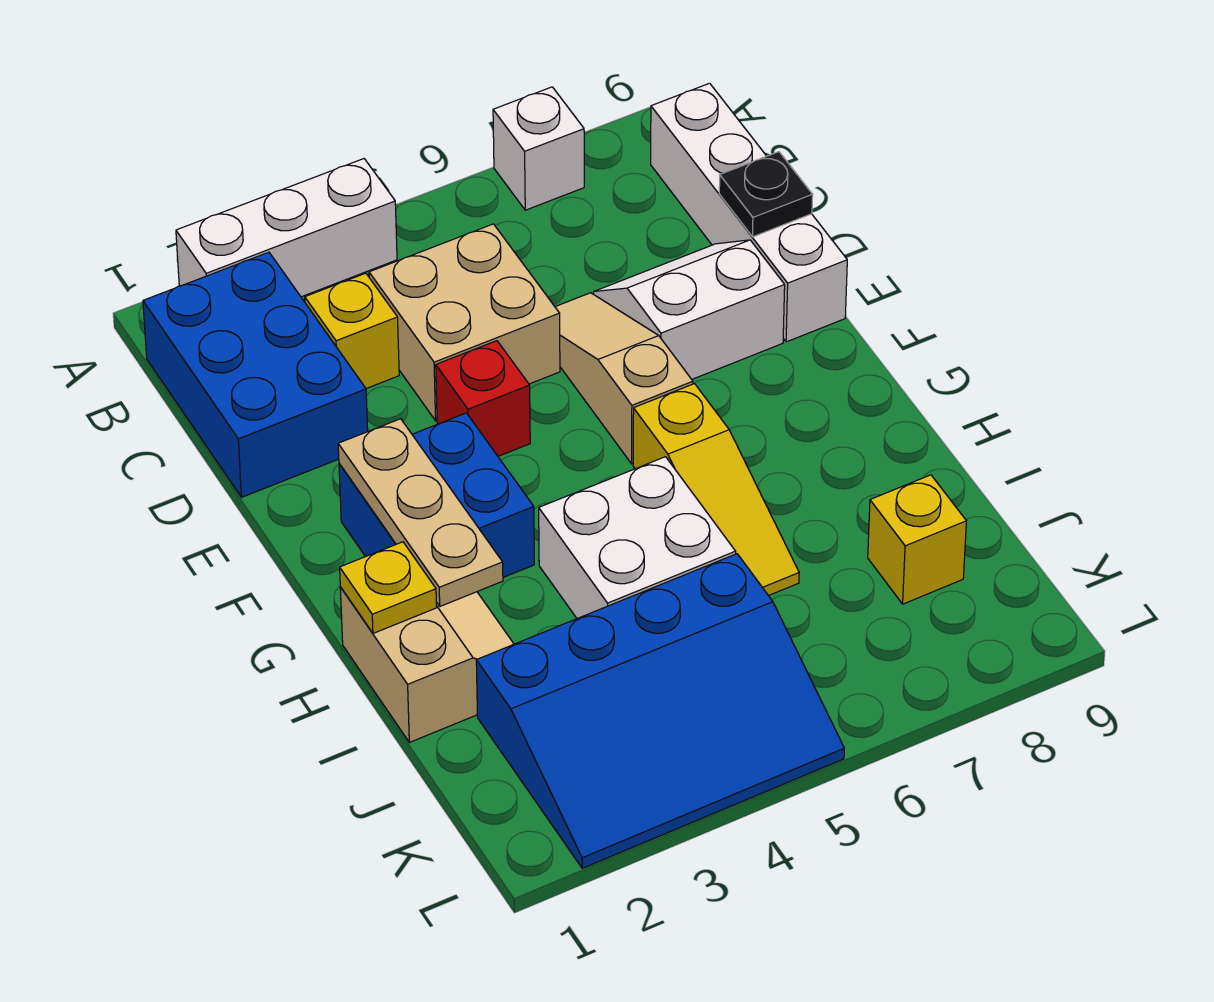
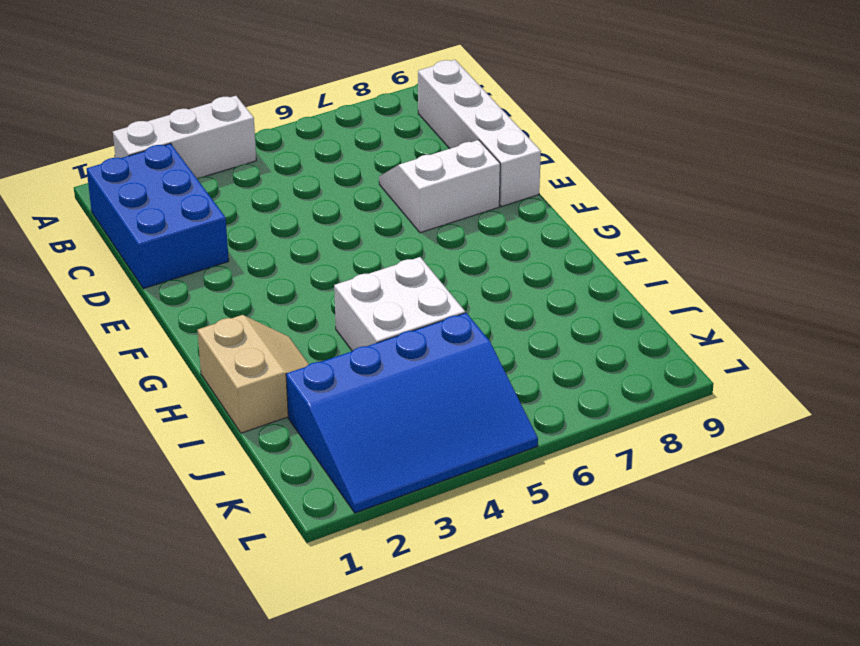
none -> white brick A7 level 1
none -> yellow brick C3 level 1
none -> tan brick C4:D5 level 1

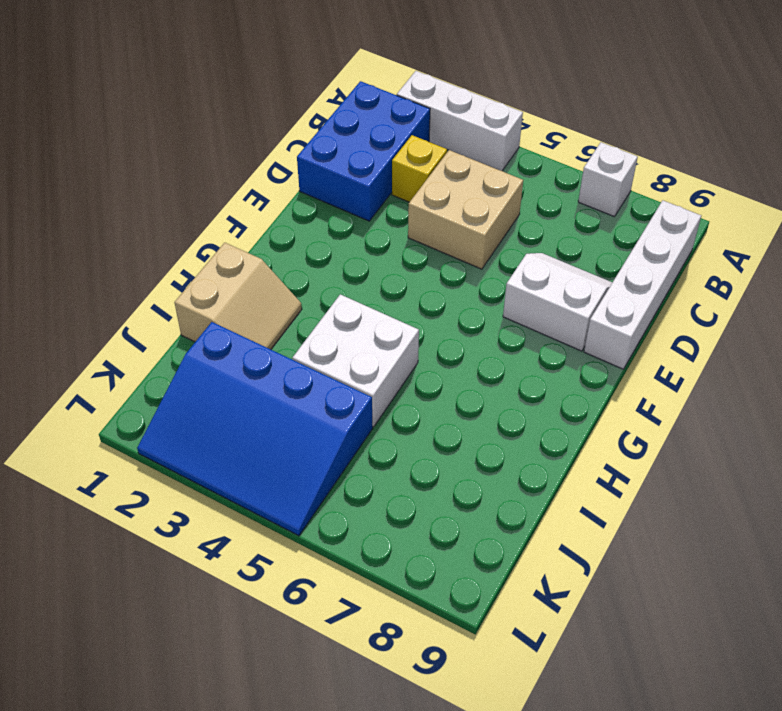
none -> tan slope D6:F6 level 1 top F
none -> red brick E4 level 1
none -> blue brick F2:G3 level 1

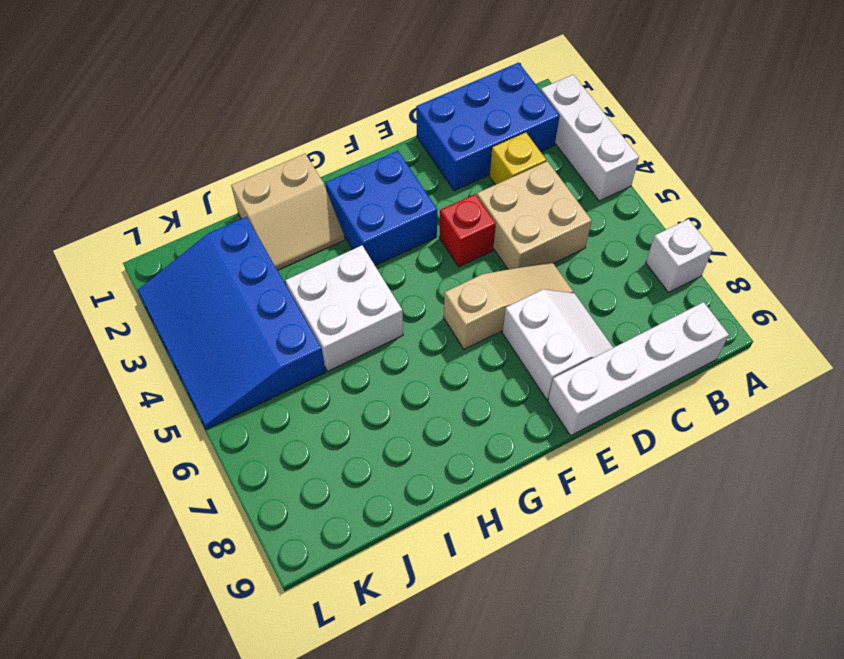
none -> yellow slope G6:I6 level 1 top G
none -> yellow brick J8 level 1
none -> black plate D9 level 2

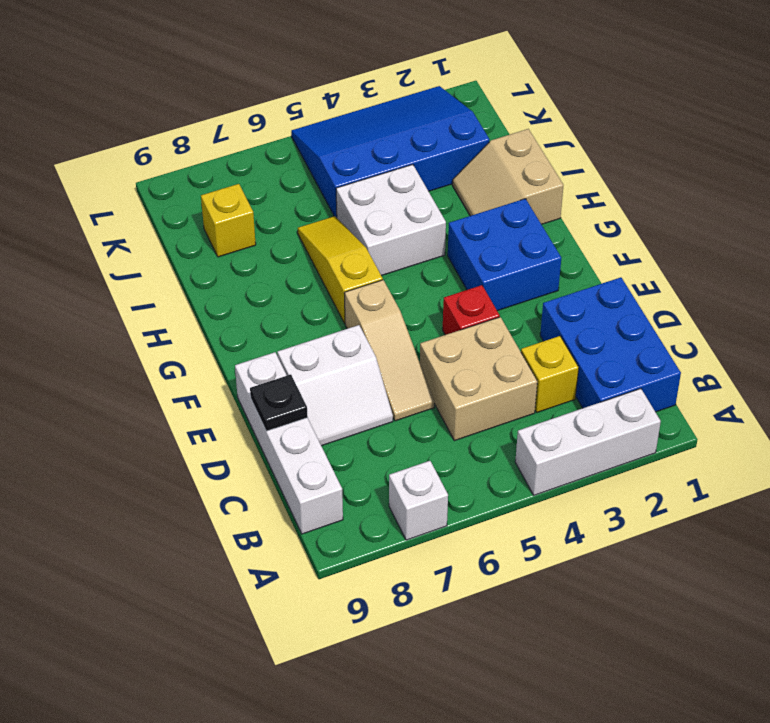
none -> tan plate F2:H2 level 2
none -> yellow plate H1 level 2

